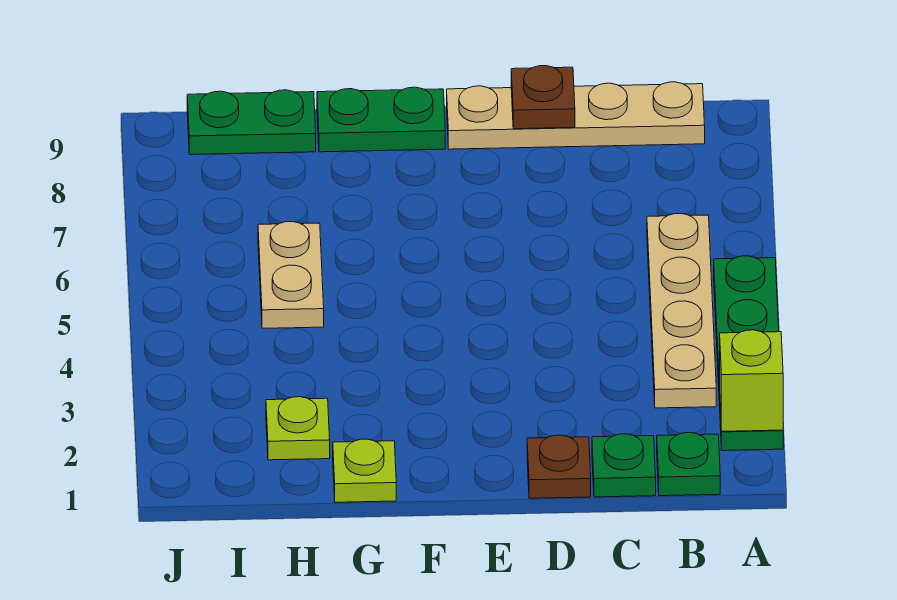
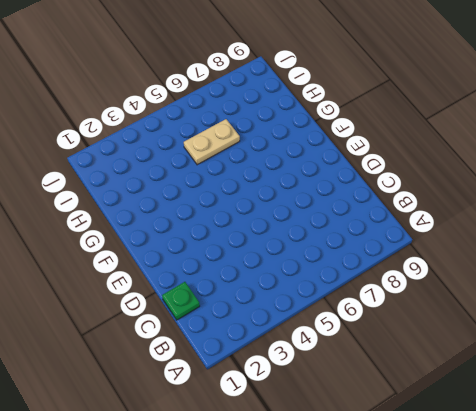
none -> green plate A2:A5 level 1
none -> green plate B1 level 1
none -> tan plate B3:B6 level 1

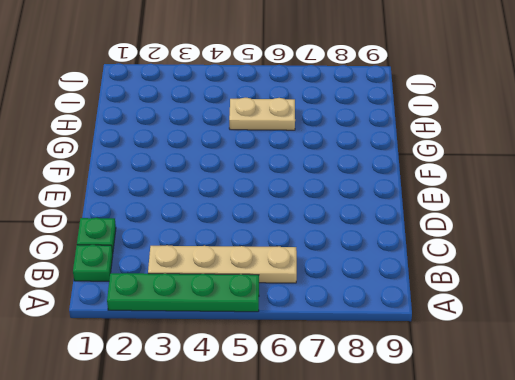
none -> tan plate B9:E9 level 1
none -> brown plate D1 level 1
none -> green plate F9:G9 level 1

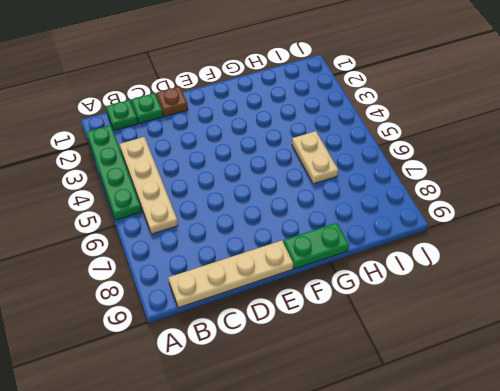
none -> lime plate G1 level 1
none -> lime plate H2 level 1
none -> green plate H9:I9 level 1

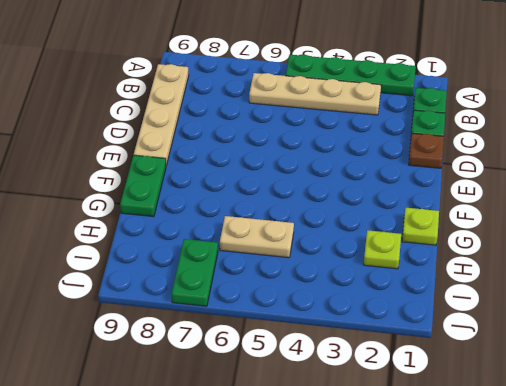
green plate I7:J7 level 1 -> green plate H9:I9 level 1
none -> lime brick A2 level 2
none -> brown plate D9 level 2

